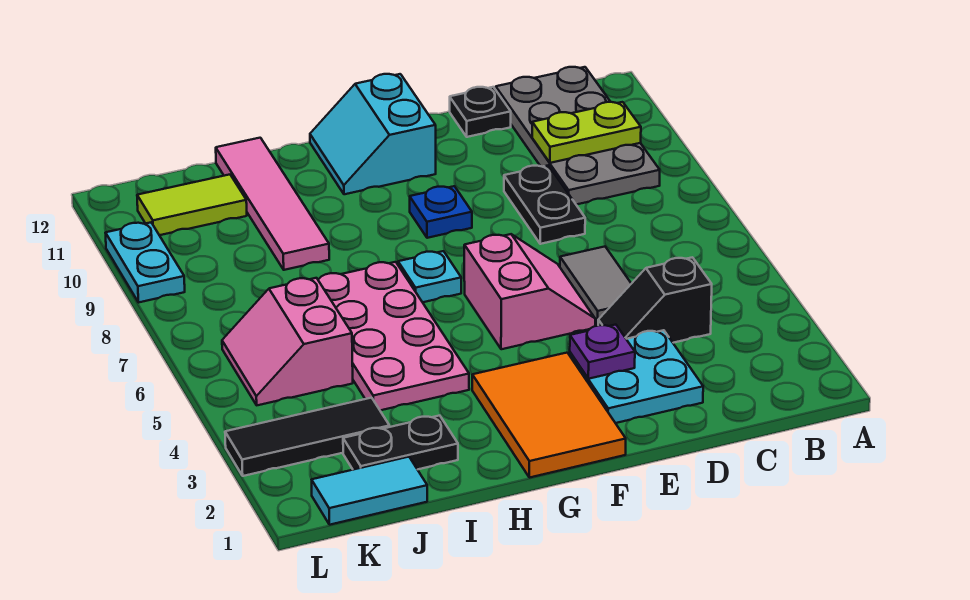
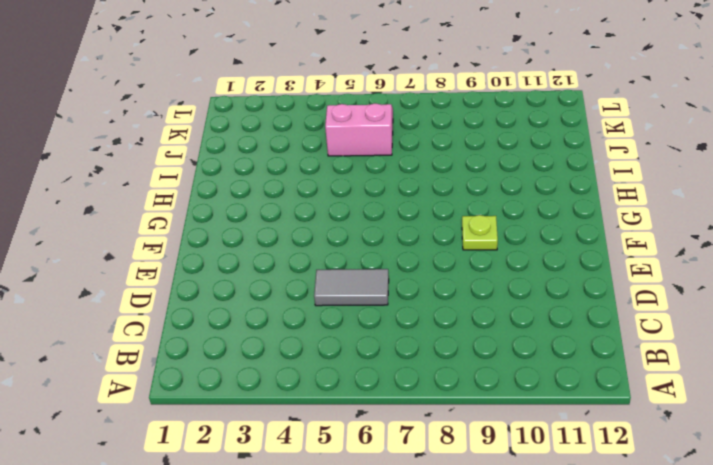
lime plate F9 level 1 -> blue plate F9 level 1
none -> grey plate B9:C12 level 1
none -> black slope C4:D4 level 1 top C
none -> cyan plate D2:E3 level 1

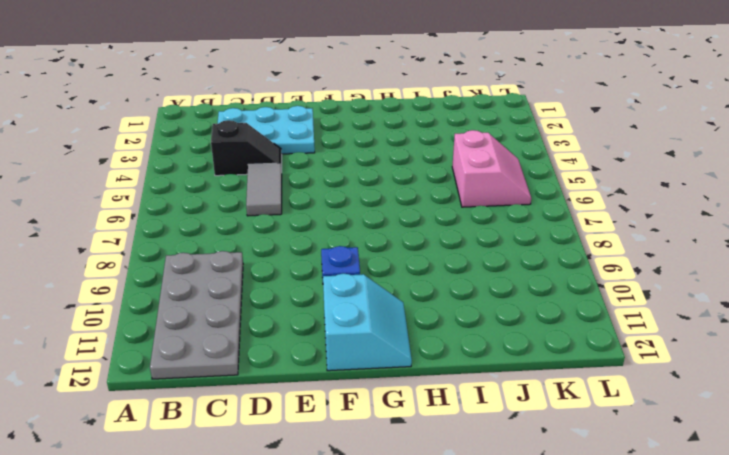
cyan plate C2:E3 level 1 -> cyan plate D2:E3 level 1
none -> black plate D8:D9 level 1
none -> black plate D12 level 1
none -> pink slope E5:F6 level 1 top F

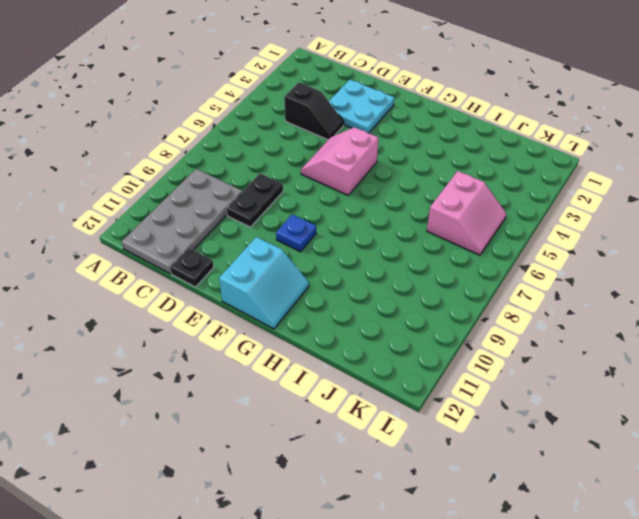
none -> grey tile D5:D6 level 1
none -> orange tile F1:G3 level 1
none -> cyan plate G7 level 1

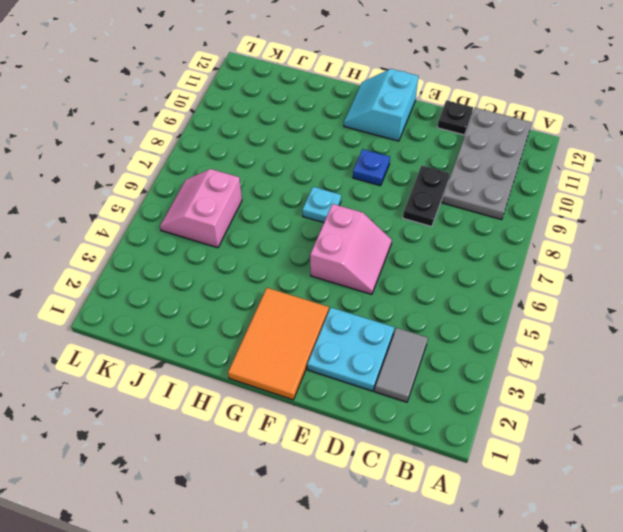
grey tile C2:C3 level 1 -> grey tile D5:D6 level 1
none -> black slope C4:D4 level 1 top C
none -> pink plate H4:I7 level 1
none -> black plate I2:J2 level 1

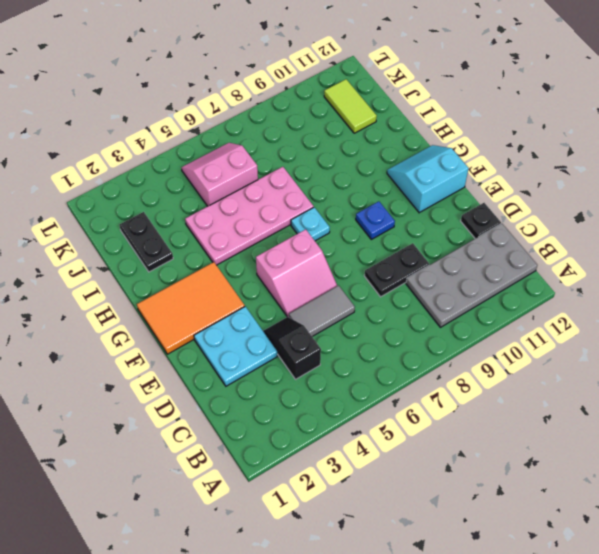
none -> pink tile I9:I12 level 1
none -> cyan tile J1:K1 level 1
none -> black tile J3:L3 level 1

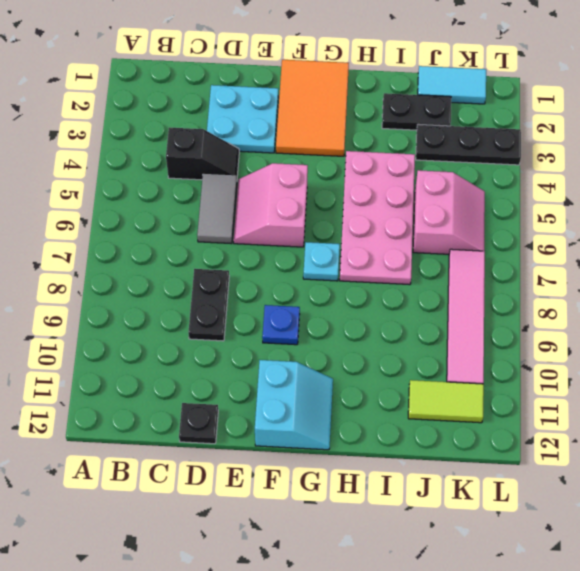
black plate J3:L3 level 1 -> black tile J3:L3 level 1
pink tile K7:K10 level 1 -> pink tile I9:I12 level 1
none -> grey plate B9:C12 level 1
none -> cyan plate L9:L10 level 1
none -> lime plate B10:C10 level 2

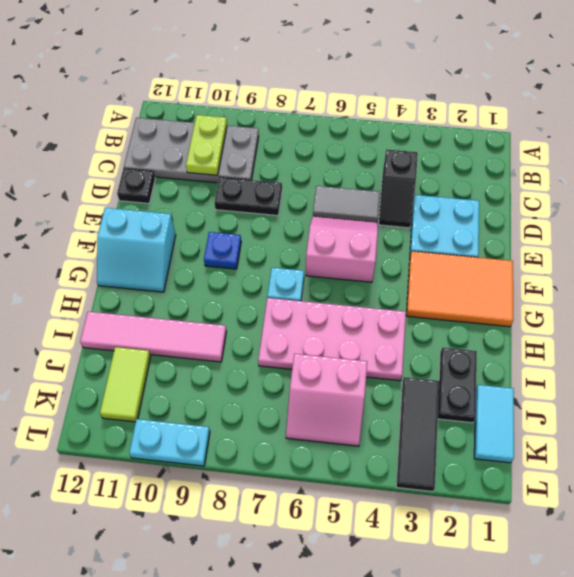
none -> purple plate E3 level 2

